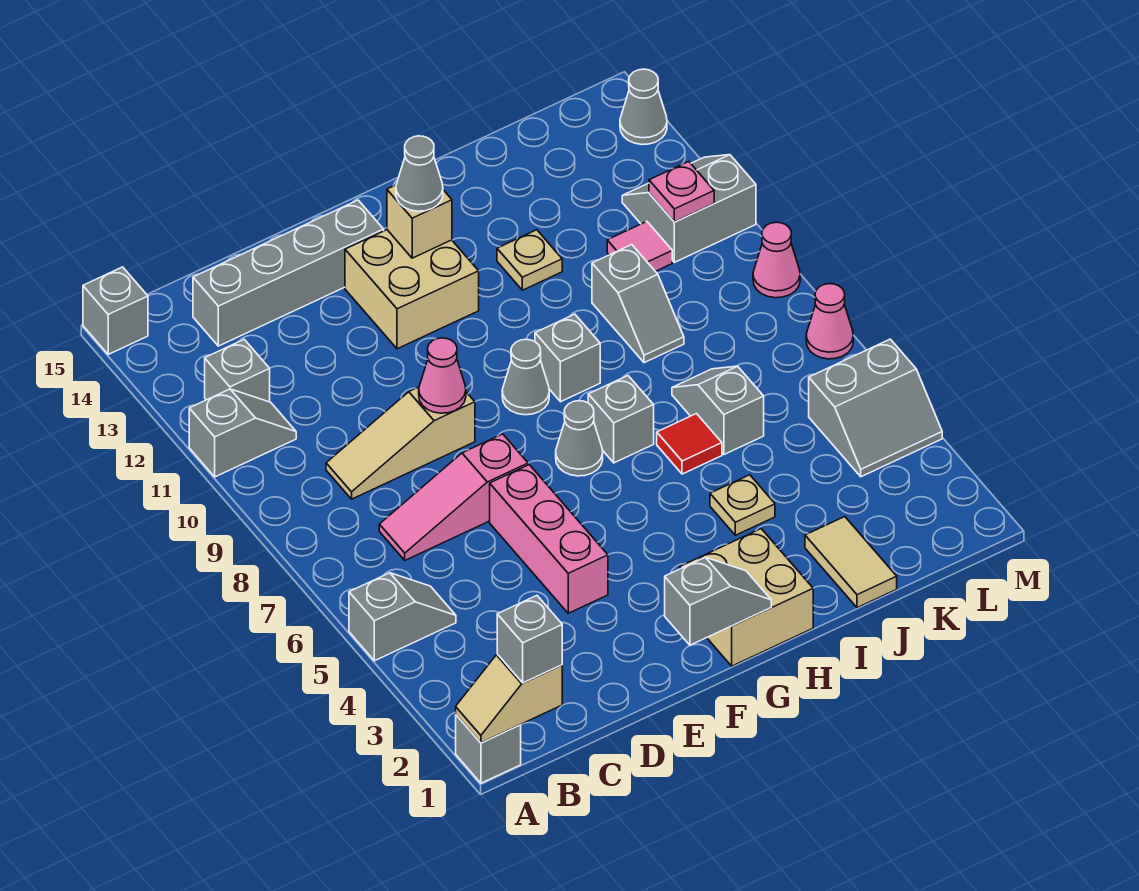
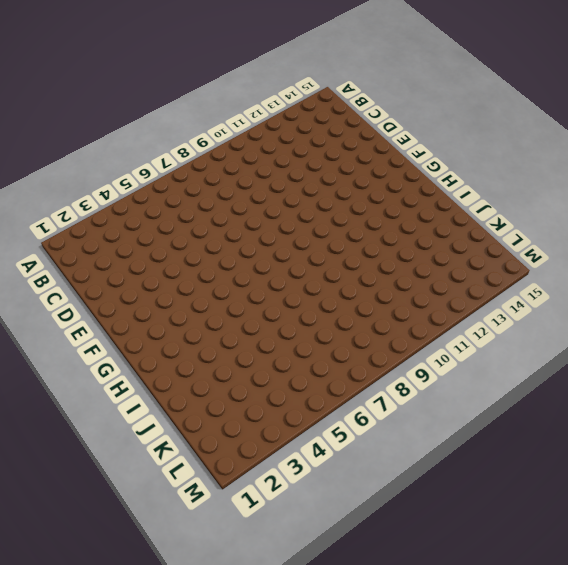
none -> grey brick A1 level 1
none -> grey slope A5:B5 level 1 top A
none -> grey slope A11:B11 level 1 top A
none -> grey brick A15 level 1

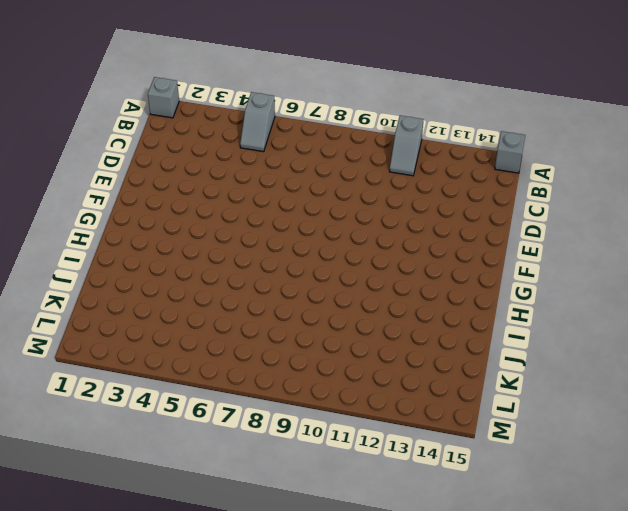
none -> grey brick B12 level 1
none -> pink slope C7:E7 level 1 top E
none -> tan slope C9:E9 level 1 top E
none -> grey brick C14:F14 level 1

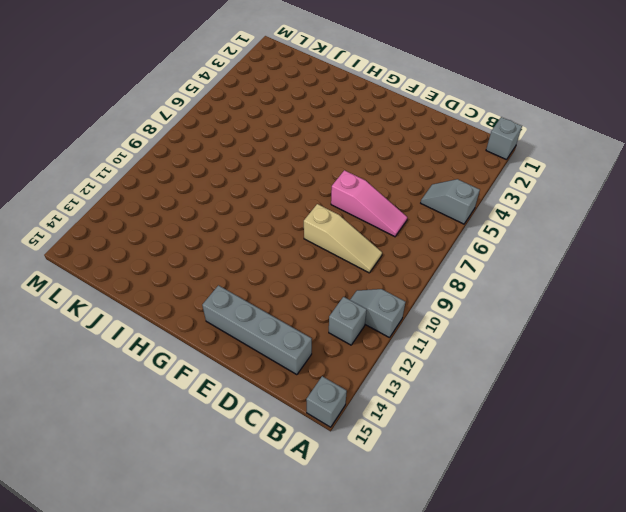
none -> pink brick E4:E6 level 1
none -> tan brick F12:G13 level 1
none -> tan brick G1:H2 level 1
none -> grey cone G7 level 1

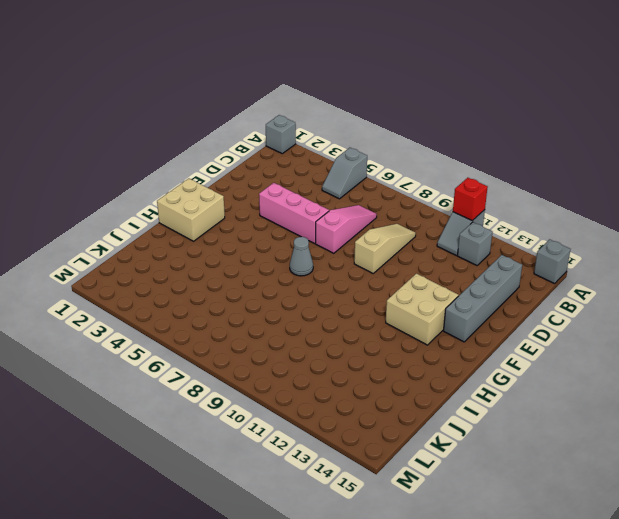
red brick A11 level 2 -> none
none -> grey cone G9 level 1
none -> grey brick H7 level 1
none -> grey brick H9 level 1
none -> tan plate I4 level 1

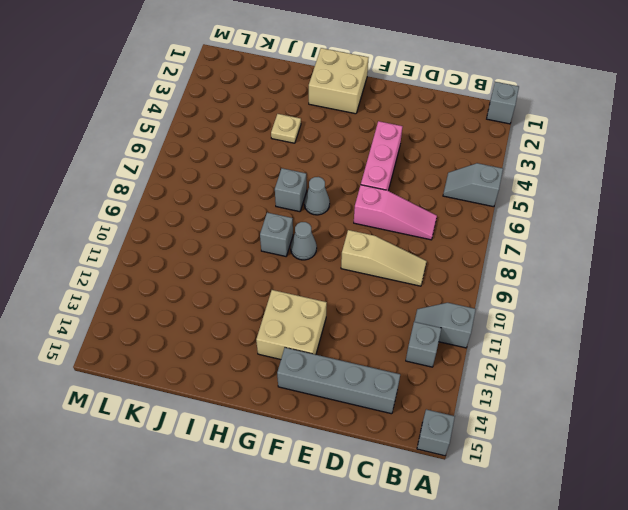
none -> red tile I6 level 1
none -> tan plate I12 level 1
none -> tan tile J1:J2 level 1
none -> grey slope J6:J7 level 1 top 6

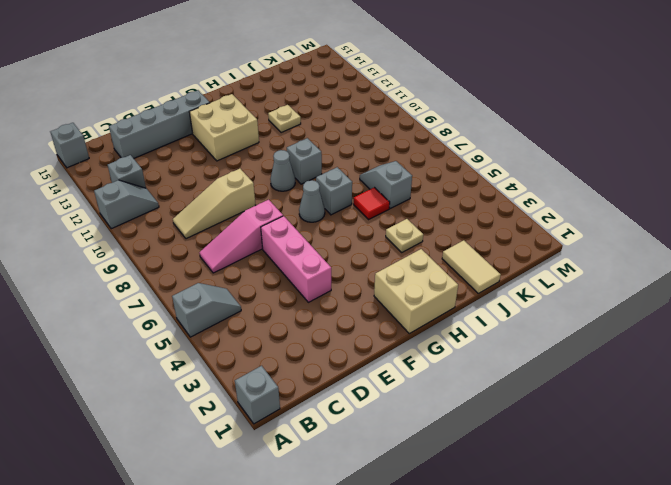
none -> grey slope J9:J10 level 1 top 10
none -> pink tile K11 level 1
none -> grey slope L4:M5 level 1 top 5
none -> grey slope L11:M12 level 1 top 11

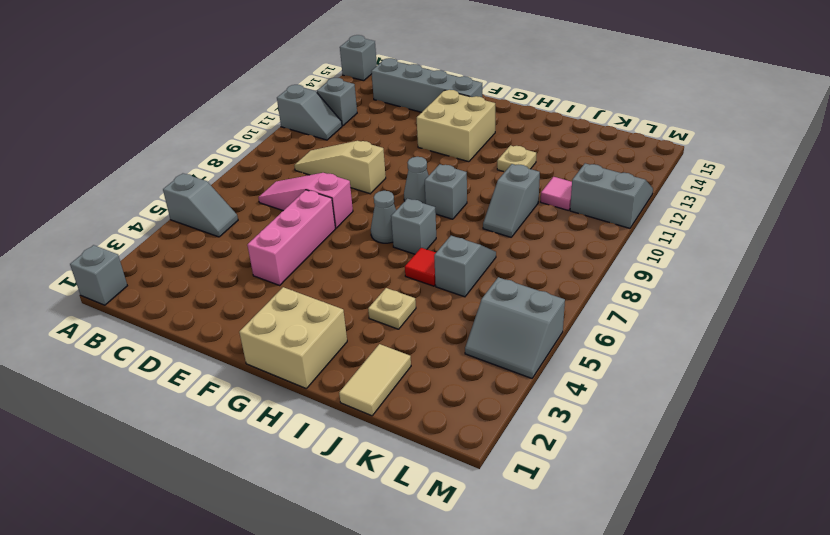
none -> pink cone M7 level 1
none -> pink cone M9 level 1
none -> grey cone M14 level 1
none -> tan slope A1:B1 level 2 top B

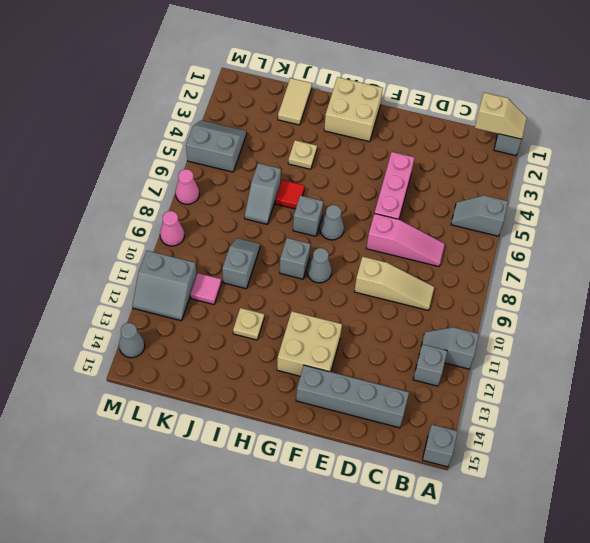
none -> pink cone E9 level 2
none -> grey slope F1:G1 level 2 top F
none -> tan brick G13 level 2
none -> pink plate L11 level 2

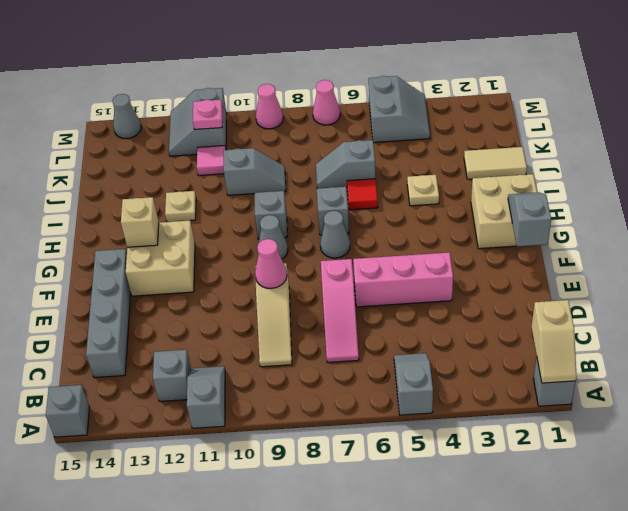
none -> grey brick B1 level 3
none -> grey cone G13 level 3

